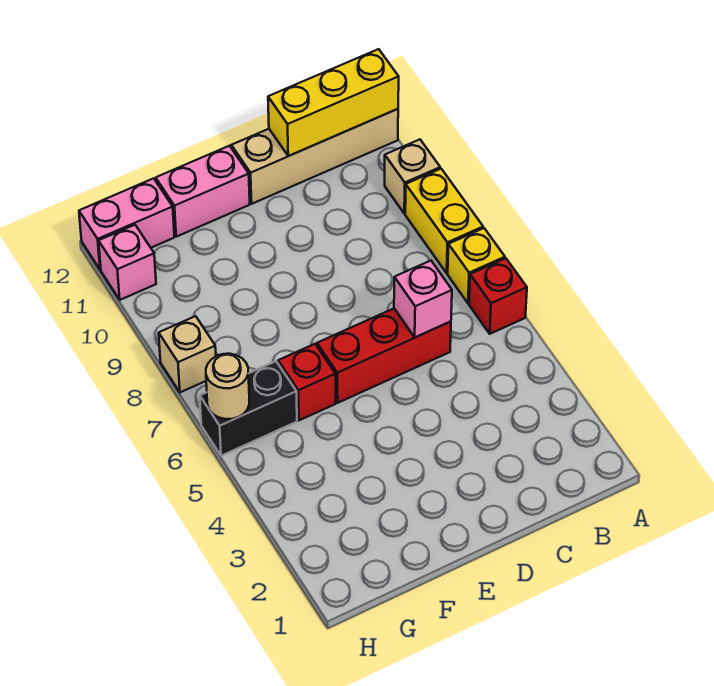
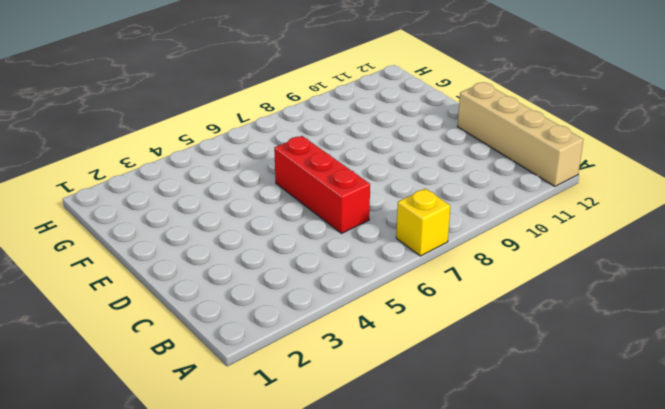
none -> red brick A6 level 1
none -> yellow brick A8:A9 level 1
none -> tan brick A10 level 1

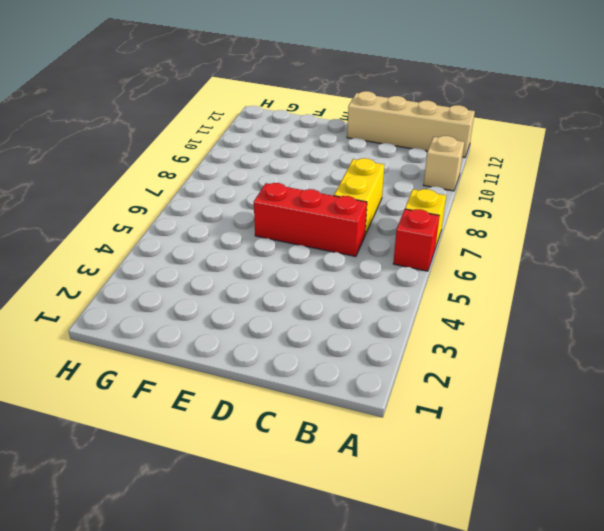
yellow brick C7:C8 level 1 -> yellow brick A8:A9 level 1
none -> pink brick E12:F12 level 1
none -> red brick F6 level 1
none -> black brick G6:H6 level 1

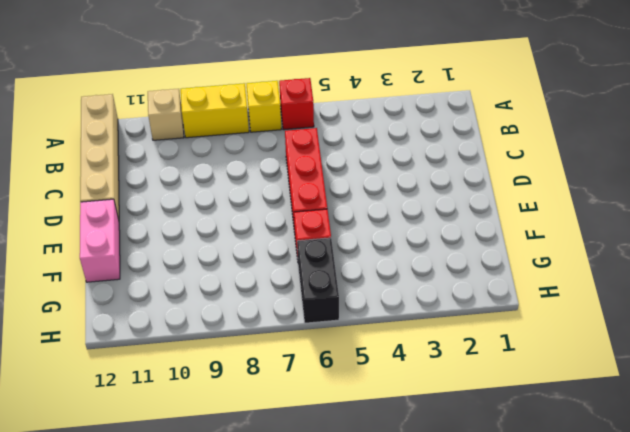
none -> pink brick G12:H12 level 1
none -> tan brick H8 level 1
none -> pink brick H11 level 1

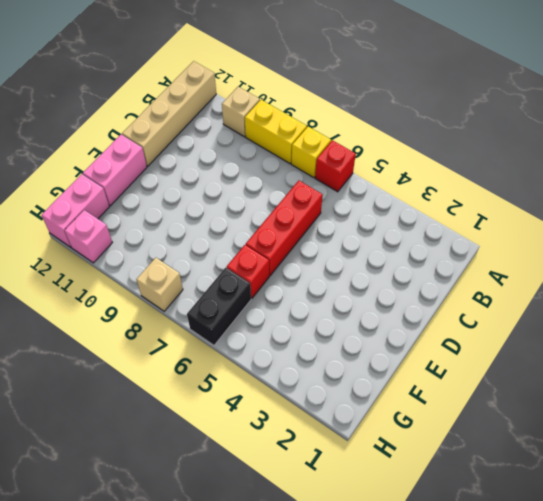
none -> yellow brick A12:C12 level 2
none -> pink brick C6 level 2
none -> tan round brick H6 level 2

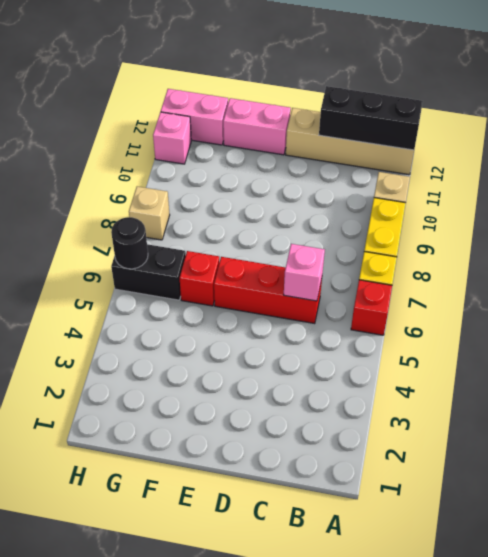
black brick A12:C12 level 2 -> yellow brick A12:C12 level 2
black round brick H6 level 2 -> tan round brick H6 level 2

